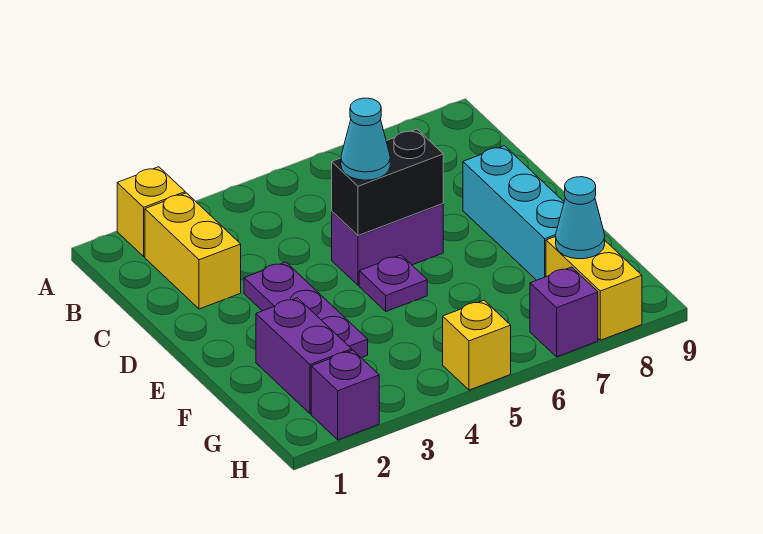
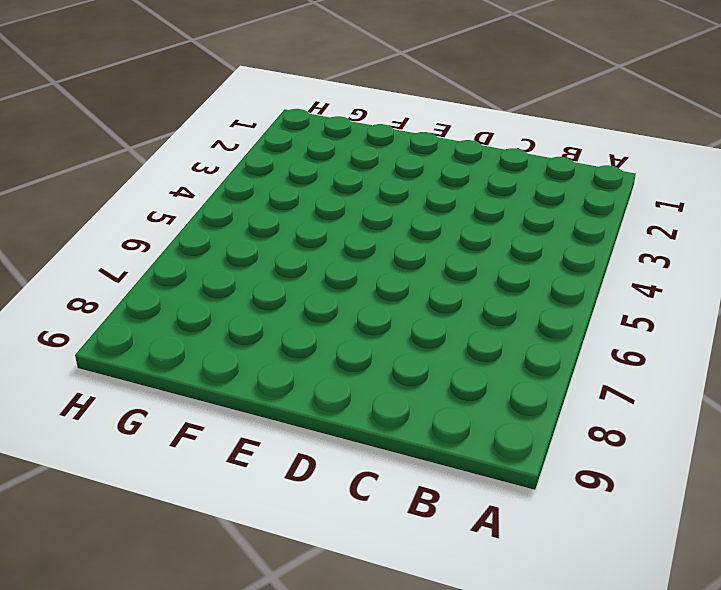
none -> yellow brick A2 level 1
none -> yellow brick B2:C2 level 1
none -> purple plate D3:F3 level 1

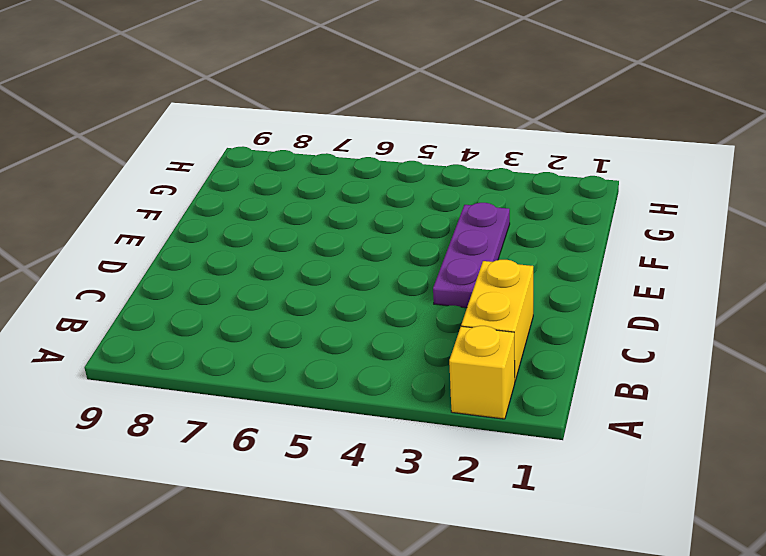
none -> purple brick D5:D6 level 1
none -> cyan brick D8:F8 level 1
none -> purple plate E5 level 1

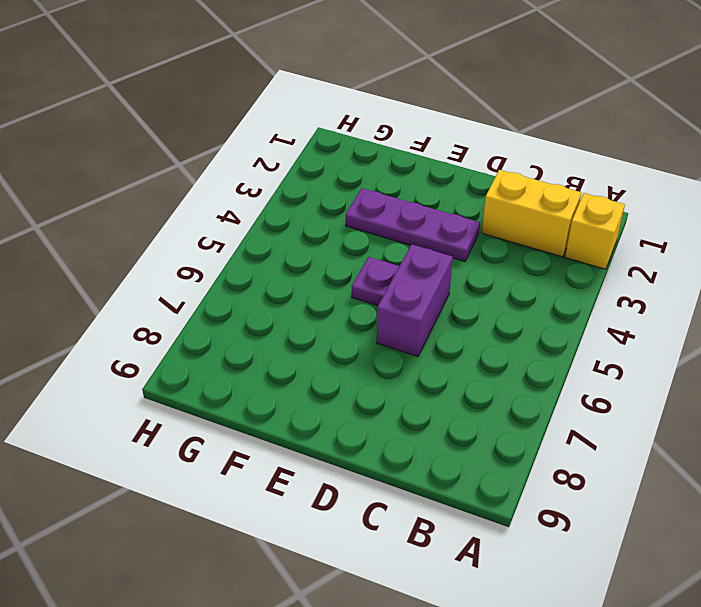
none -> cyan brick D8:F8 level 1
none -> purple brick F2:G2 level 1
none -> yellow brick G8:H8 level 1

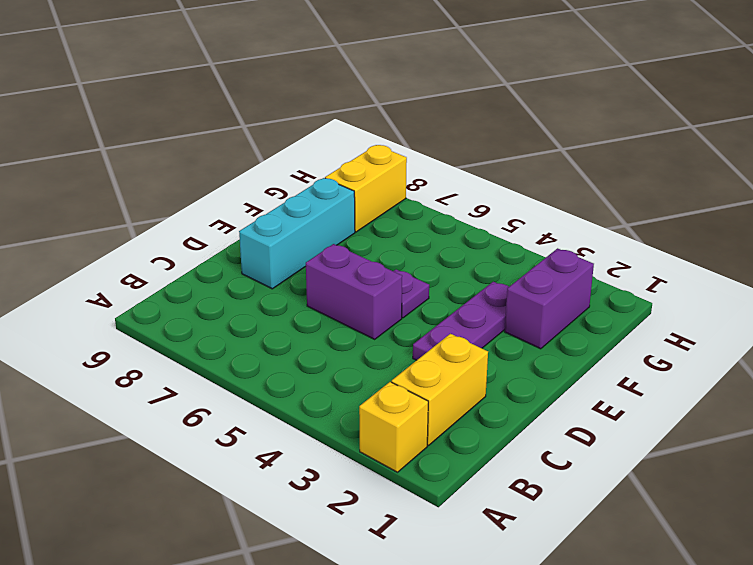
none -> purple brick H2 level 1
none -> yellow brick H5 level 1
none -> purple brick H7 level 1

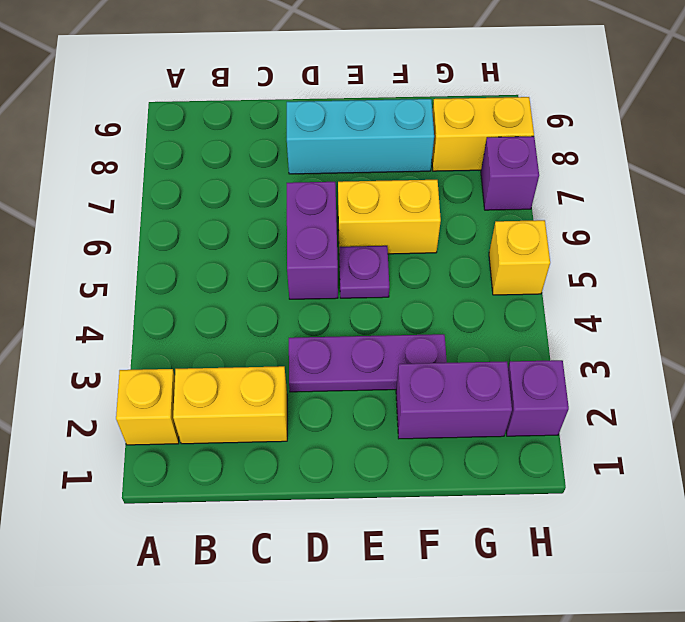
yellow brick E6:F6 level 1 -> none
none -> black brick D5:D6 level 2
none -> cyan cone G8 level 2
none -> cyan cone D5 level 3

